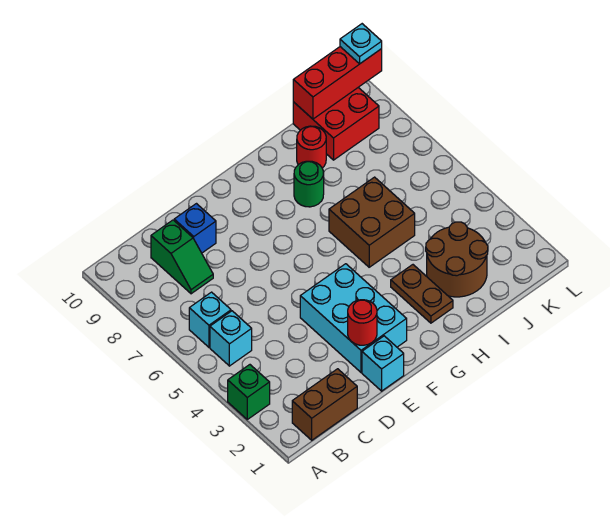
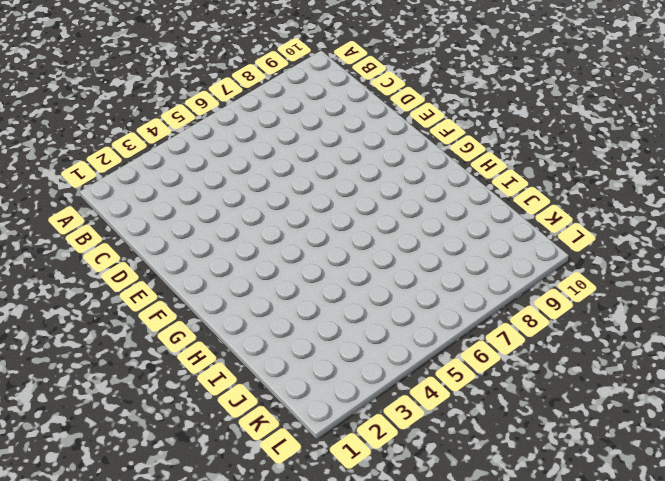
none -> green brick A3 level 1
none -> brown brick B1:C1 level 1
none -> cyan brick B5 level 1

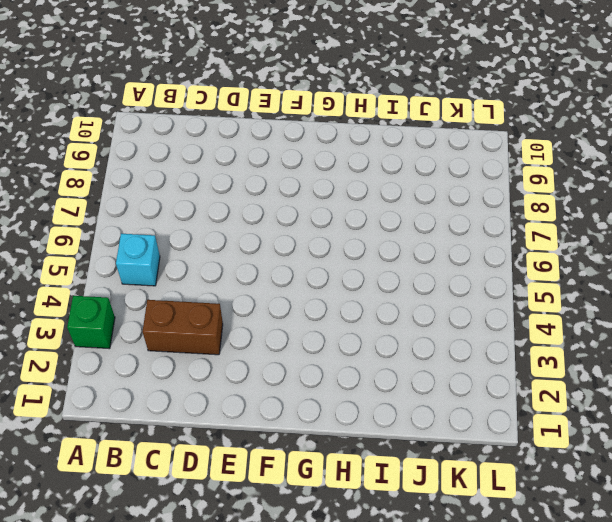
brown brick C3:D3 level 1 -> brown brick B1:C1 level 1
none -> cyan brick B6 level 1
none -> green slope C8:C9 level 1 top 9
none -> blue brick D9 level 1

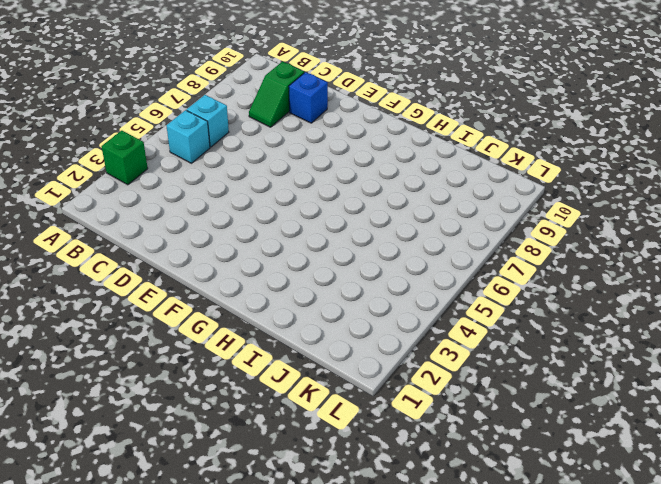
none -> brown brick B1:C1 level 1
none -> cyan brick E1 level 1
none -> cyan brick E2:F4 level 1

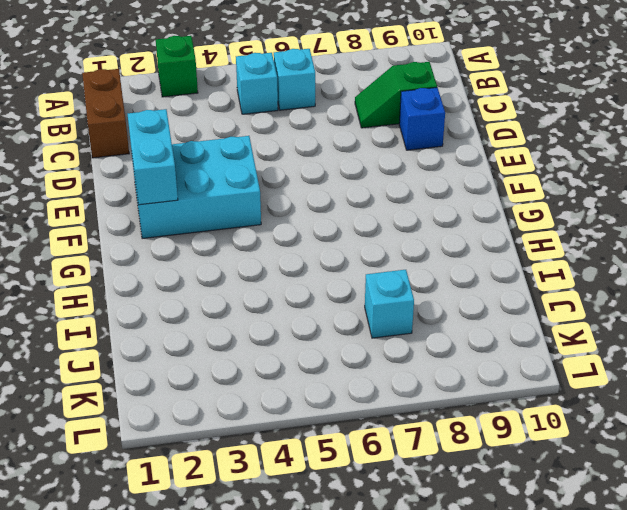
cyan brick E2:F2 level 2 -> red round brick E2 level 2
cyan brick J7 level 1 -> cyan brick E1 level 1
none -> brown plate H2:H3 level 1
none -> brown brick H5:I6 level 1
none -> green round brick H8 level 1

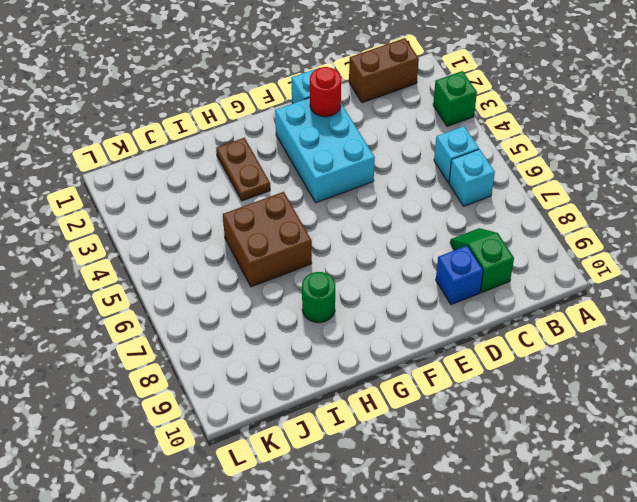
none -> brown round brick I2:J3 level 1
none -> red round brick I9 level 1
none -> red brick J9:K10 level 1

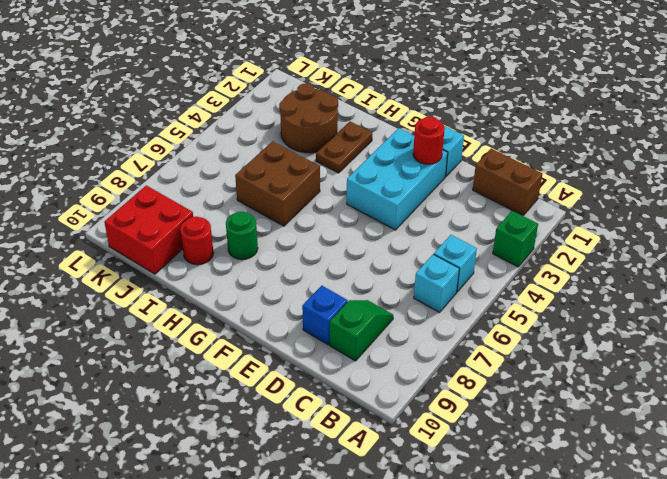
none -> red brick J10:L10 level 2
none -> cyan plate L10 level 3

